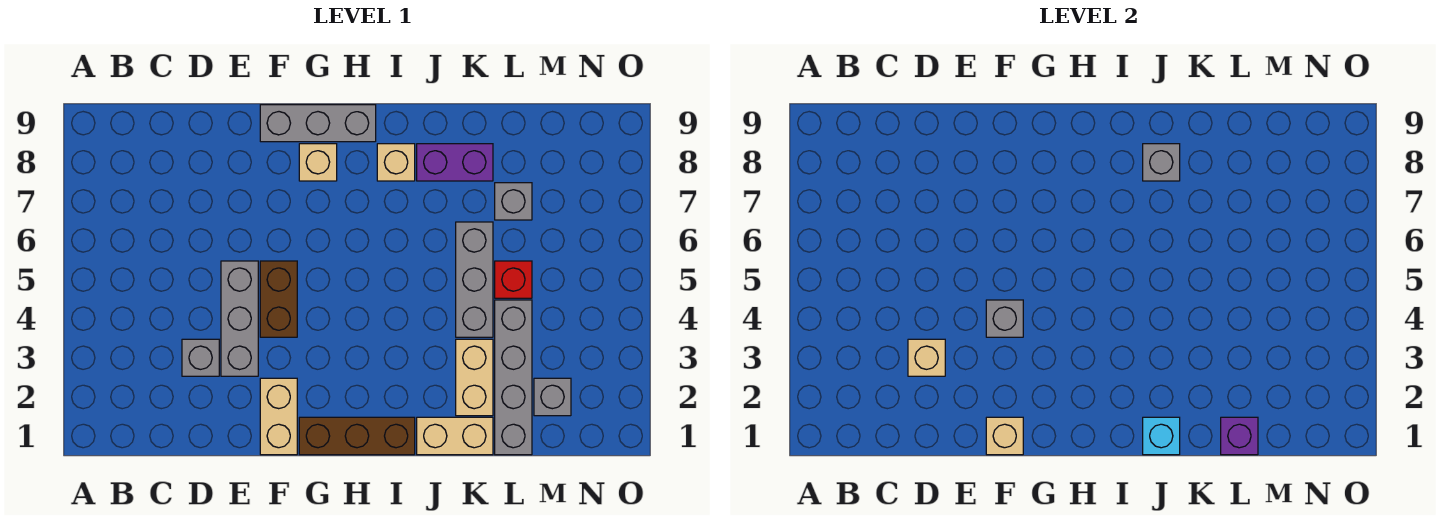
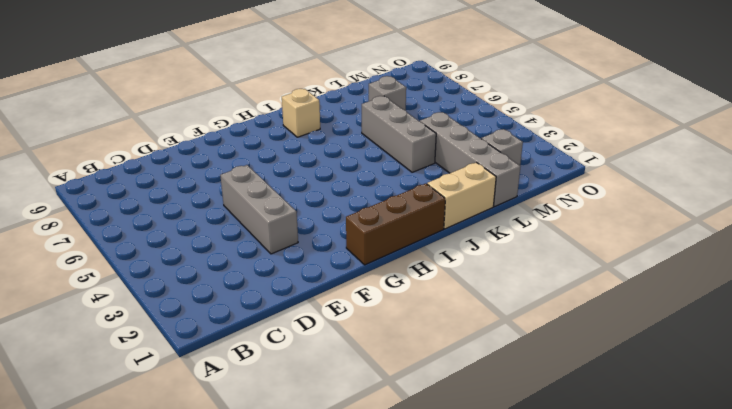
none -> grey brick D3 level 1
none -> tan brick F1:F2 level 1
none -> brown brick F4:F5 level 1

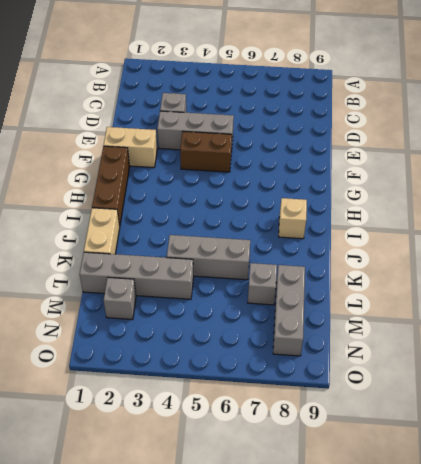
grey brick L8:N8 level 1 -> grey brick F9:H9 level 1
none -> tan brick G8 level 1
none -> purple brick J8:K8 level 1
none -> tan brick K2:K3 level 1

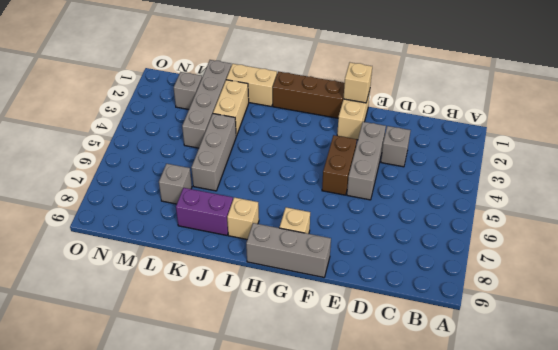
none -> red brick L5 level 1
none -> tan brick D3 level 2
none -> grey brick F4 level 2

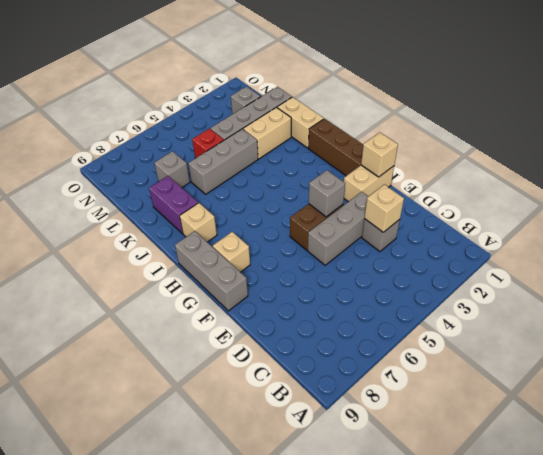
none -> cyan brick J1 level 2
none -> grey brick J8 level 2
none -> purple brick L1 level 2

